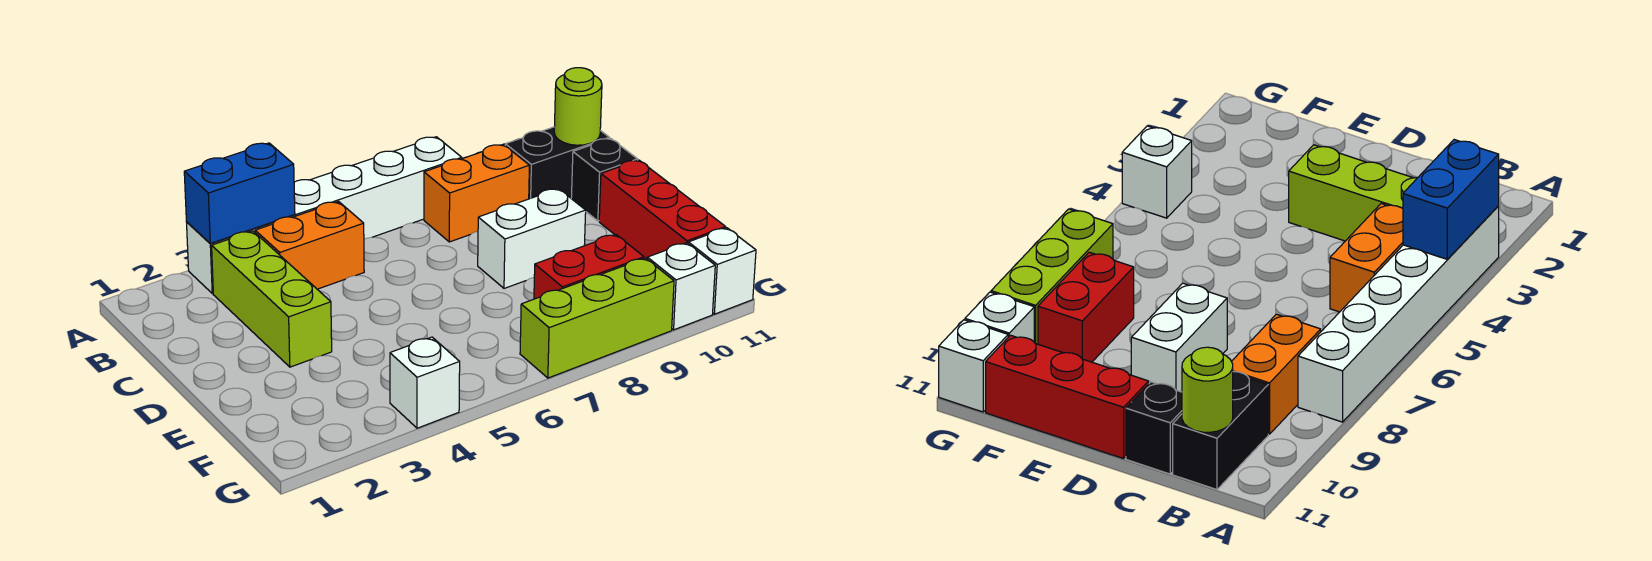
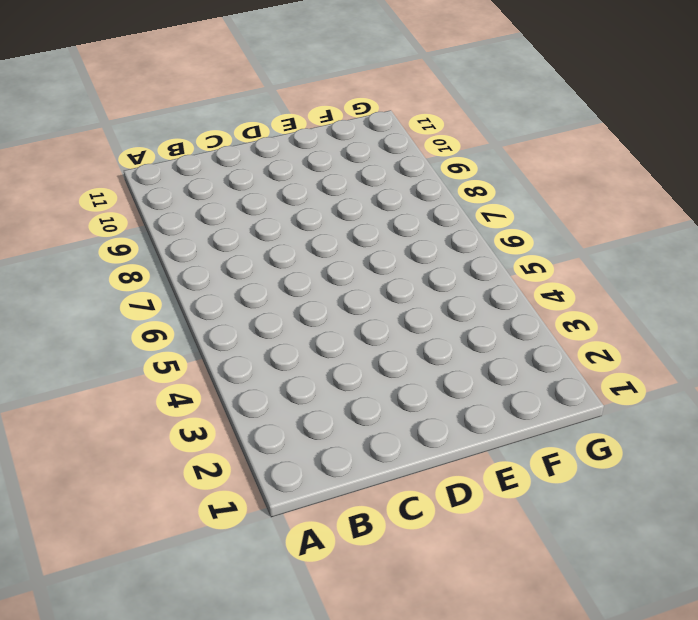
none -> white brick A3:A8 level 1
none -> lime brick B3:D3 level 1
none -> orange brick B4:B5 level 1

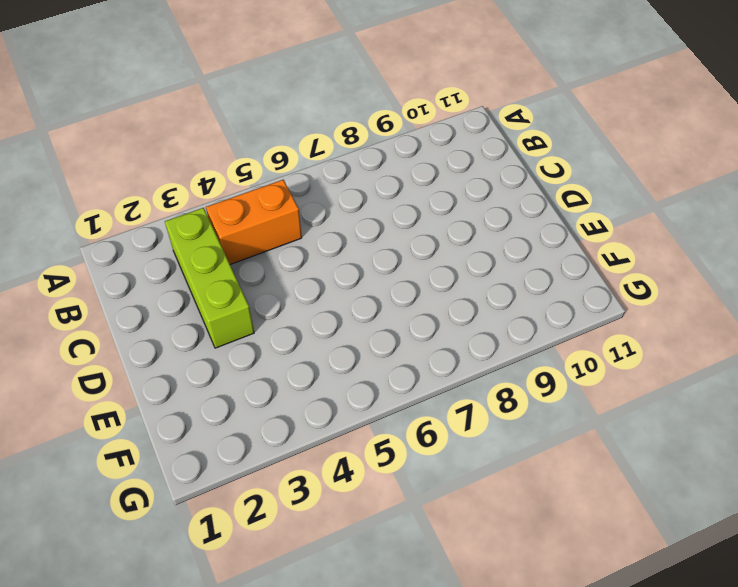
none -> white brick A3:A8 level 1
none -> orange brick B8:B9 level 1
none -> black brick B10:B11 level 1

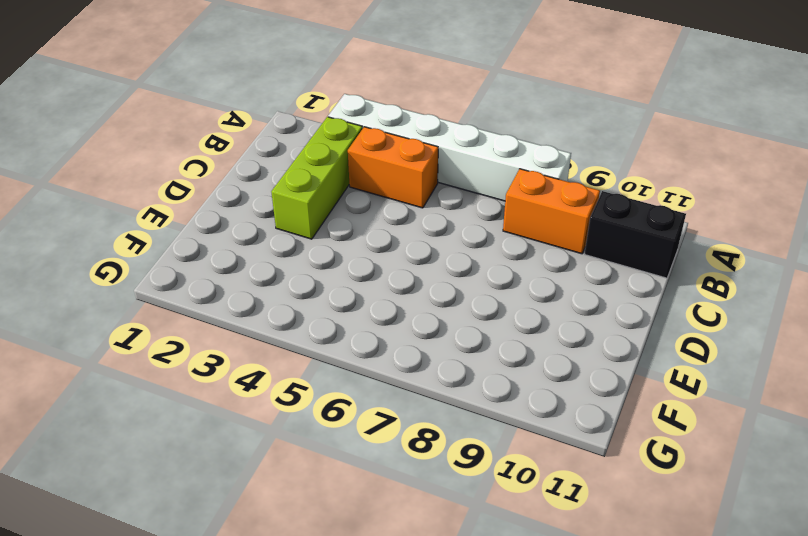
none -> black brick C11 level 1
none -> white brick D8:D9 level 1
none -> red brick D11:F11 level 1

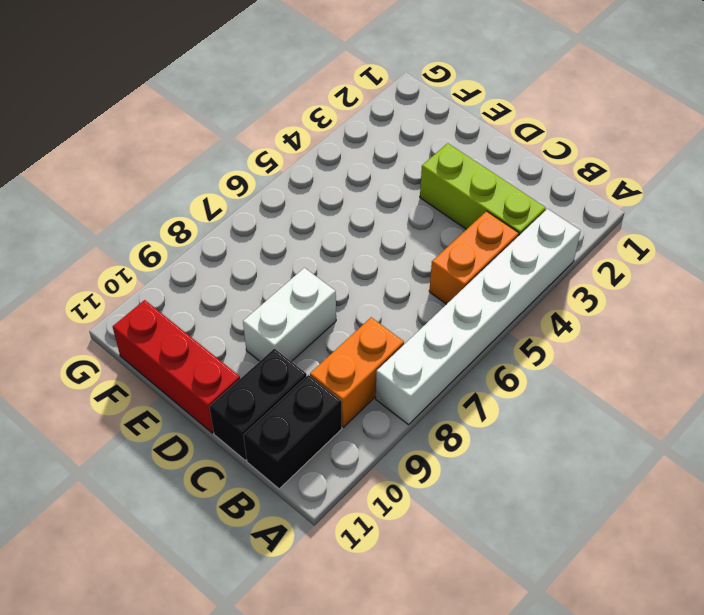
black brick C10:C11 level 1 -> black brick C11 level 1
none -> red brick F8:F9 level 1
none -> white brick G4 level 1
none -> lime brick G7:G9 level 1

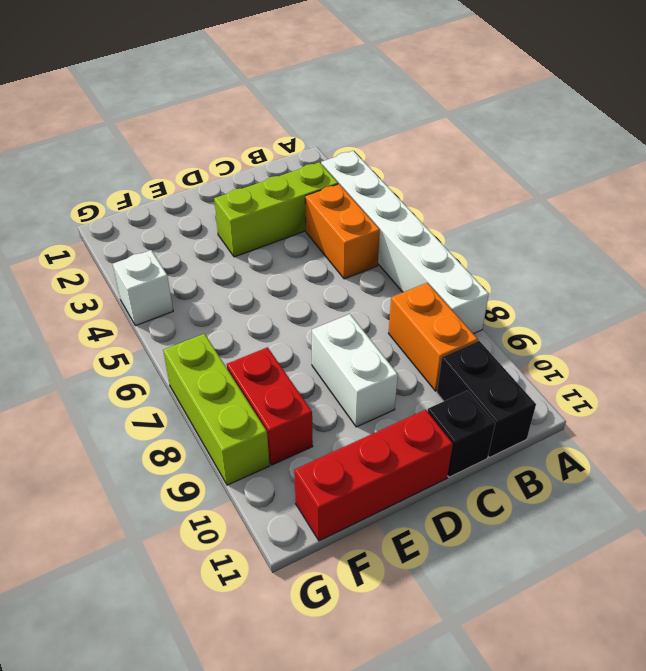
none -> white brick G10 level 1
none -> white brick G11 level 1
none -> blue brick A3:A4 level 2

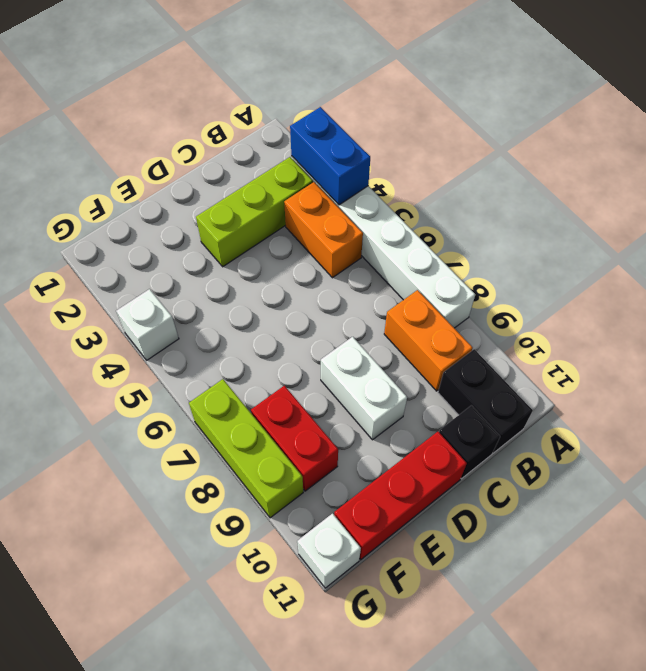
none -> white brick G10 level 1
none -> lime round brick B11 level 2

